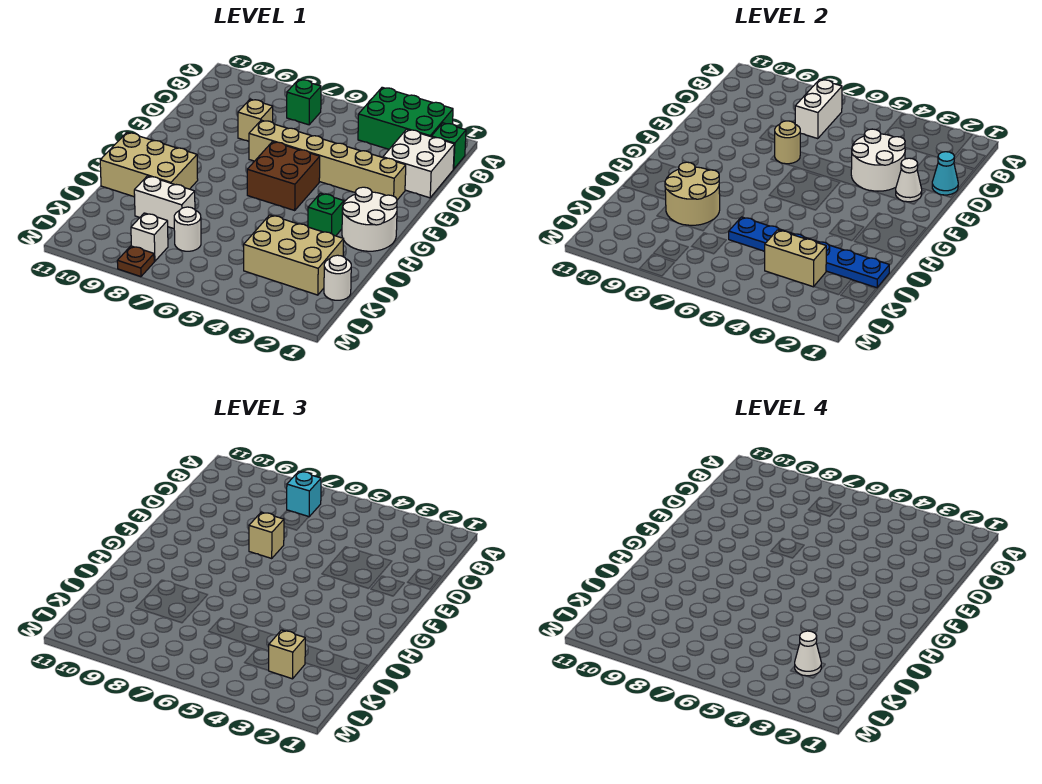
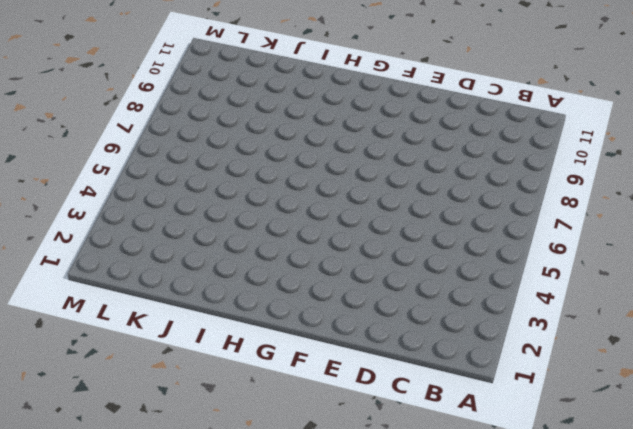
none -> green brick A2:B4 level 1
none -> green brick B1 level 1
none -> green brick B7 level 1

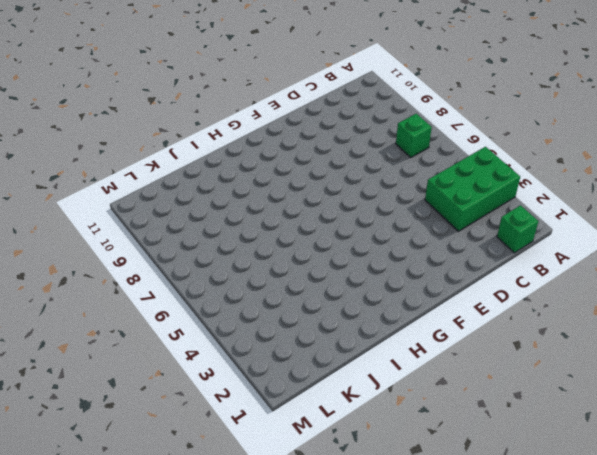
green brick A3:C4 level 1 -> green brick A2:B4 level 1
none -> white brick C1:D2 level 1
none -> tan brick D8 level 1
none -> tan brick E2:E7 level 1

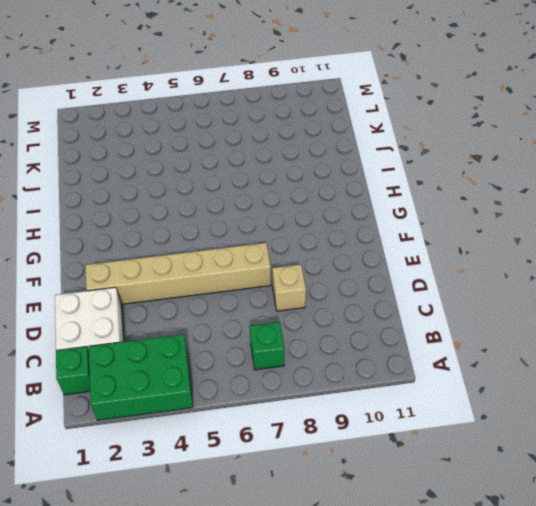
none -> brown brick F5:G6 level 1
none -> white round brick G1:H2 level 1
none -> green brick H3 level 1

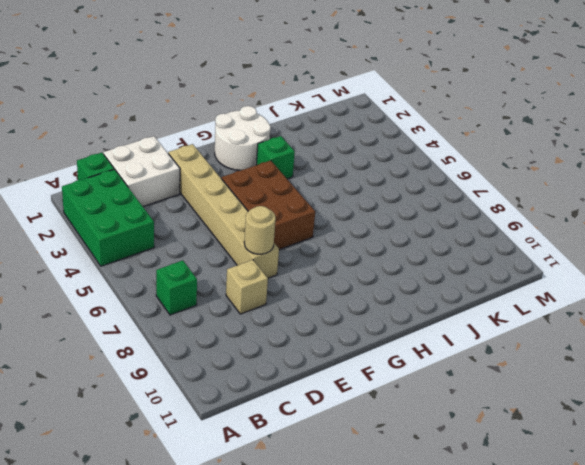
brown brick F4:G6 level 1 -> brown brick F5:G6 level 1
none -> tan brick H9:I11 level 1
none -> tan brick J2:K4 level 1
none -> white brick J8:J9 level 1

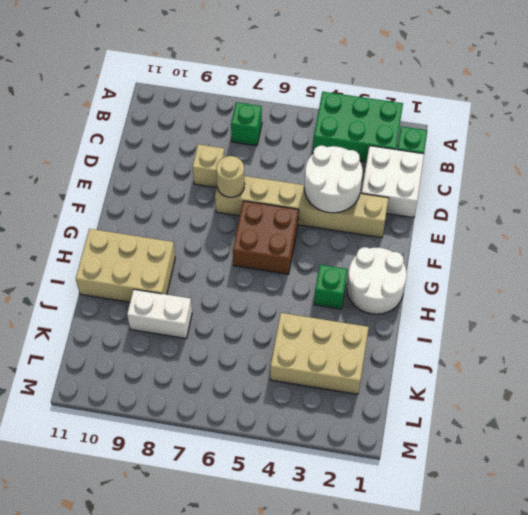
none -> white round brick K1 level 1
none -> white round brick K7 level 1
none -> white brick L8 level 1

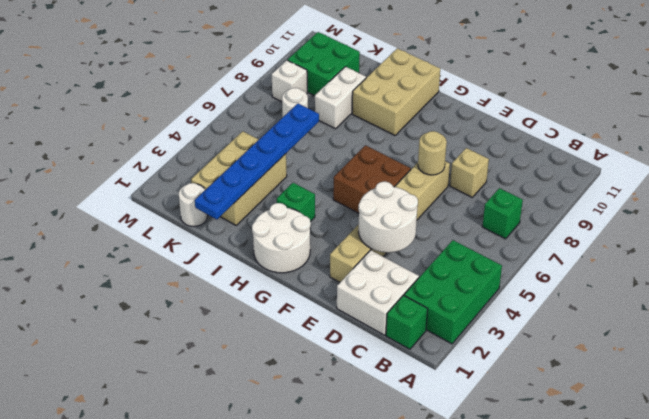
green brick K9:L10 level 1 -> none
none -> brown plate M8 level 1
none -> white brick B7:C7 level 2
none -> cyan cone D1 level 2

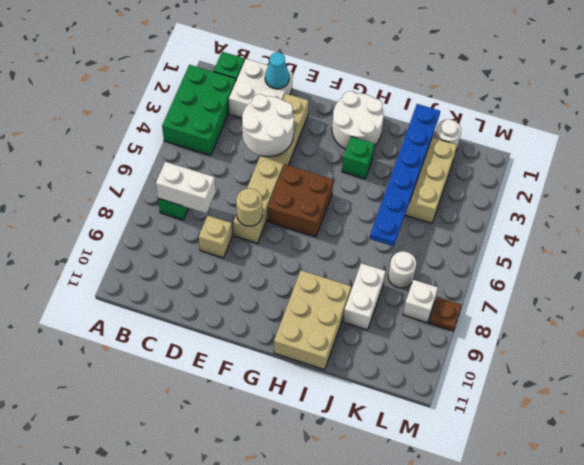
none -> white cone E2 level 2
none -> tan round brick I8:J9 level 2
none -> tan brick K3:K4 level 2

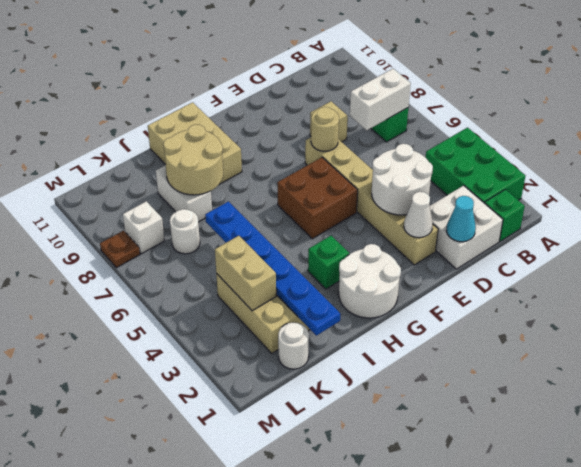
none -> cyan brick B7 level 3
none -> tan brick E7 level 3
none -> tan brick K3 level 3

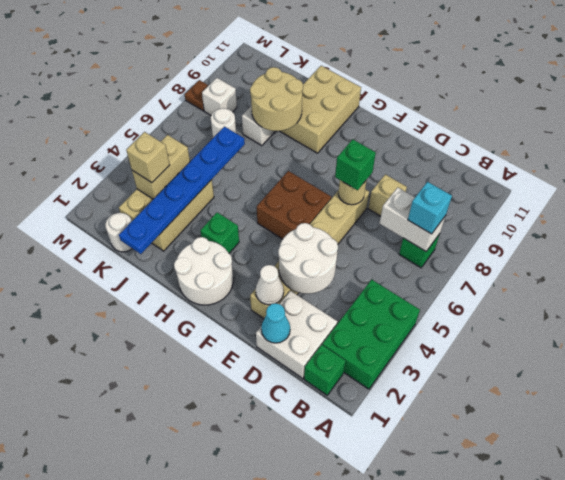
green brick E7 level 3 -> tan brick E7 level 3
none -> white cone K3 level 4

